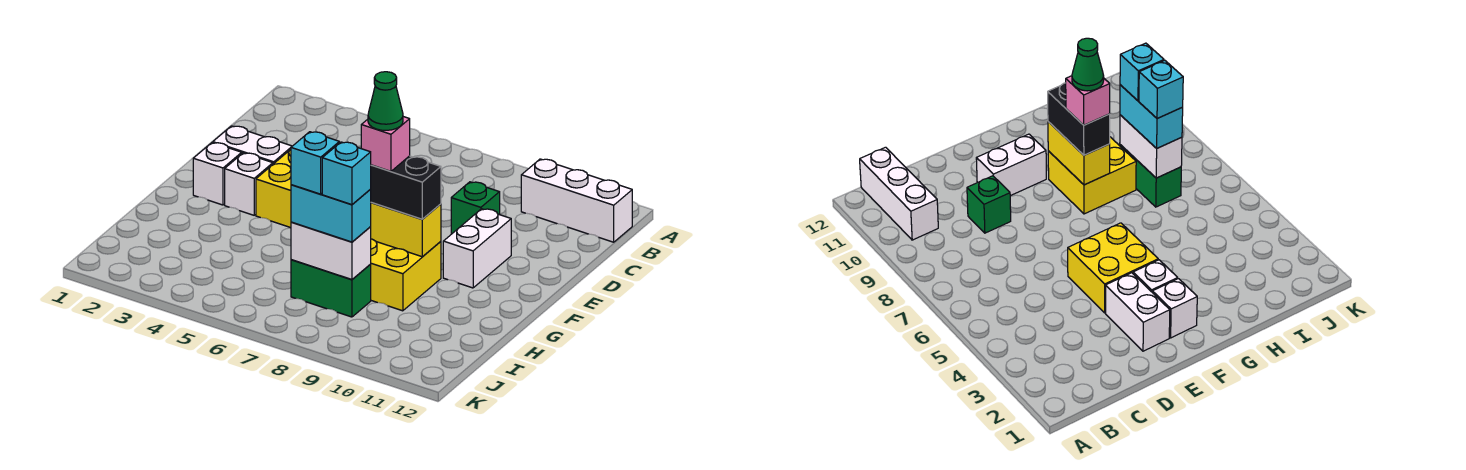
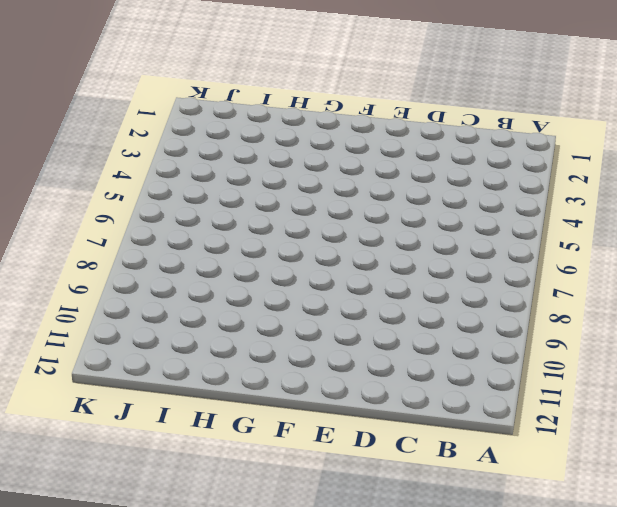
none -> white brick B10:B12 level 1
none -> green brick D9 level 1
none -> white brick E2:E3 level 1

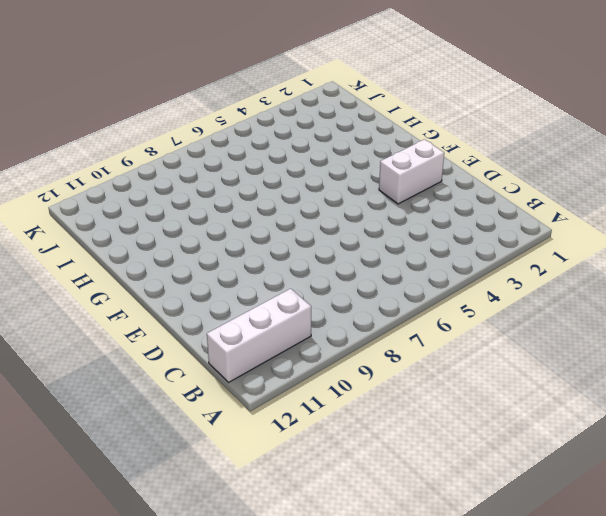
none -> green brick D9 level 1
none -> yellow brick E4:F5 level 1
none -> white brick E10:F10 level 1

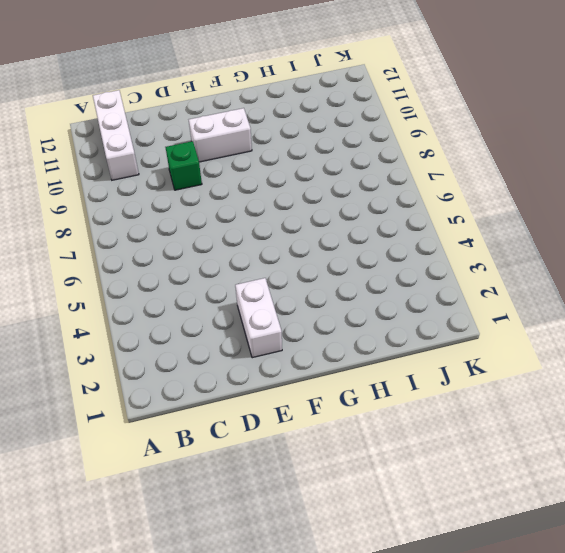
none -> yellow brick E4:F5 level 1
none -> white brick F2 level 1
none -> white brick F3 level 1

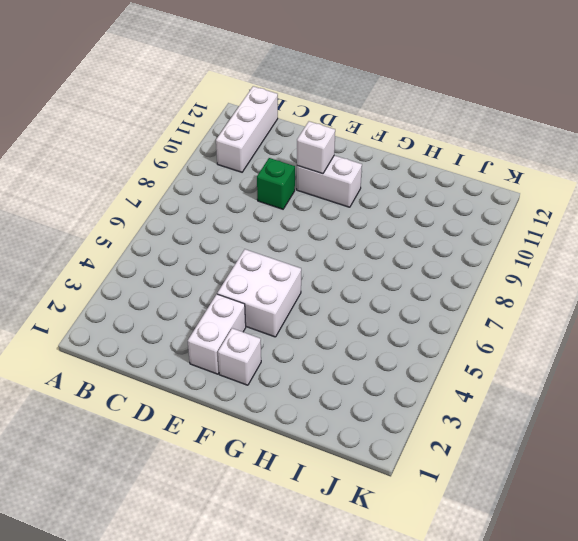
white brick E4:F5 level 1 -> yellow brick E4:F5 level 1
white brick E10 level 2 -> white brick F3 level 1
none -> yellow brick G8:H9 level 1
none -> green brick I7:I8 level 1
none -> yellow brick G8:G9 level 2

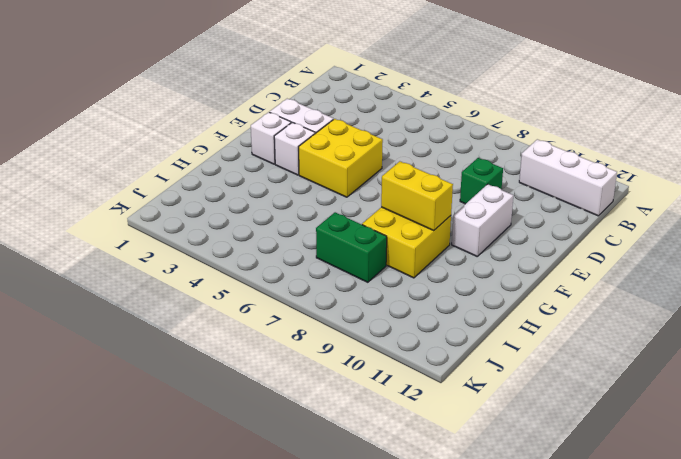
none -> white brick I7:I8 level 2
none -> black brick G8:G9 level 3
none -> cyan brick I7:I8 level 3

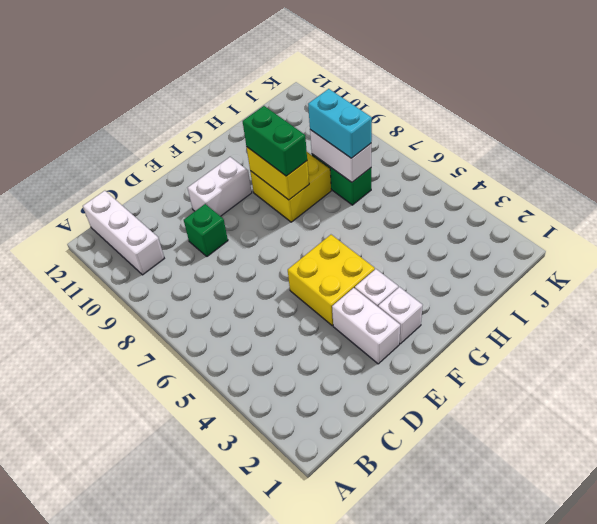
green brick G8:G9 level 3 -> black brick G8:G9 level 3
none -> pink brick G8 level 4
none -> cyan brick I7 level 4
none -> cyan brick I8 level 4

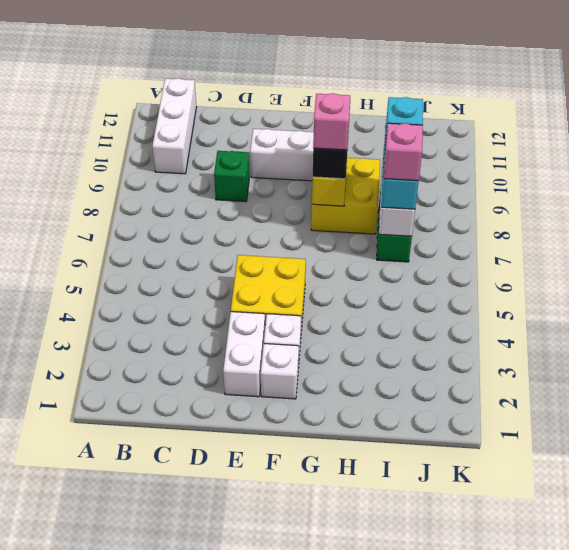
pink brick I7 level 4 -> cyan brick I7 level 4
none -> green cone G8 level 5

